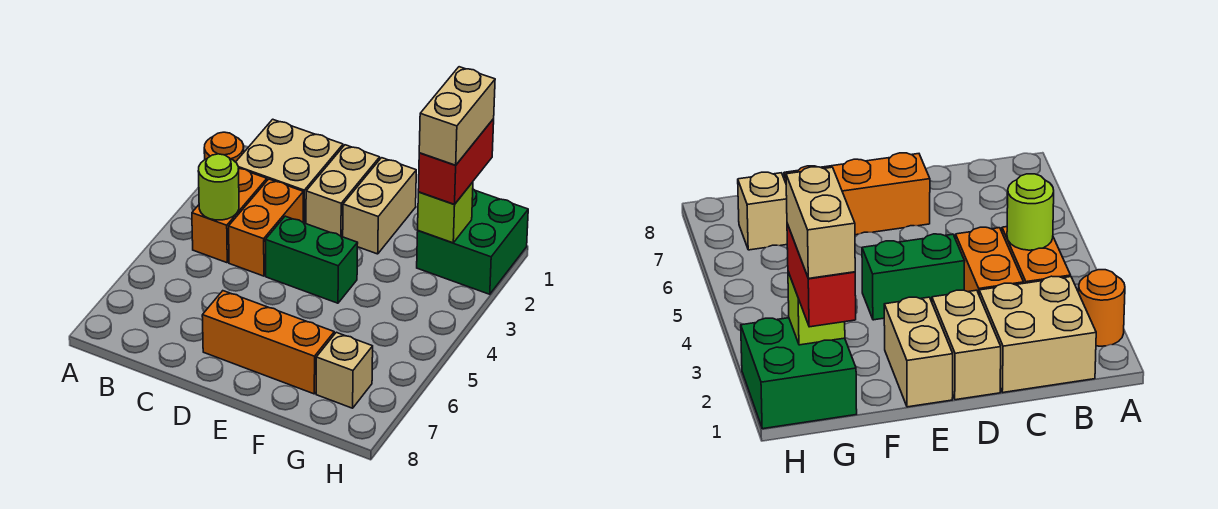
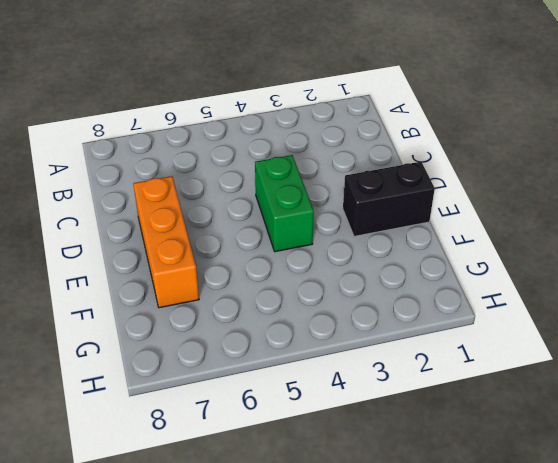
black brick E1:E2 level 1 -> tan brick E1:E2 level 1
none -> orange round brick A2 level 1
none -> tan brick B1:C2 level 1
none -> orange brick B3:B4 level 1

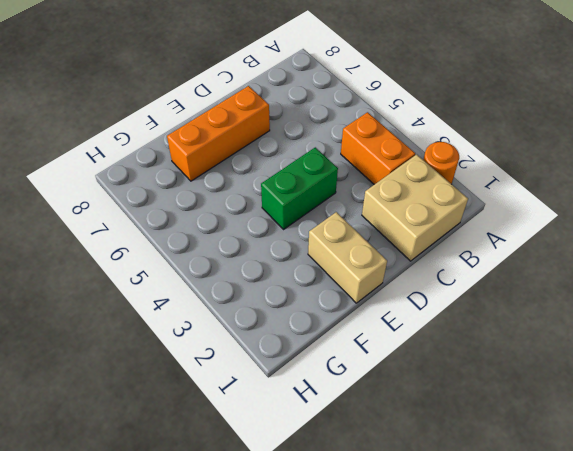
none -> orange brick C3:C4 level 1
none -> tan brick D1:D2 level 1
none -> green brick G1:H2 level 1

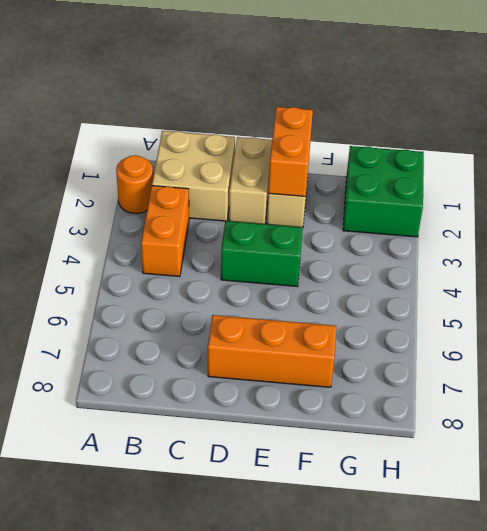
orange brick E1:E2 level 2 -> orange brick C3:C4 level 1
none -> tan brick G7 level 1
none -> lime round brick B4 level 2
none -> lime brick G2 level 2

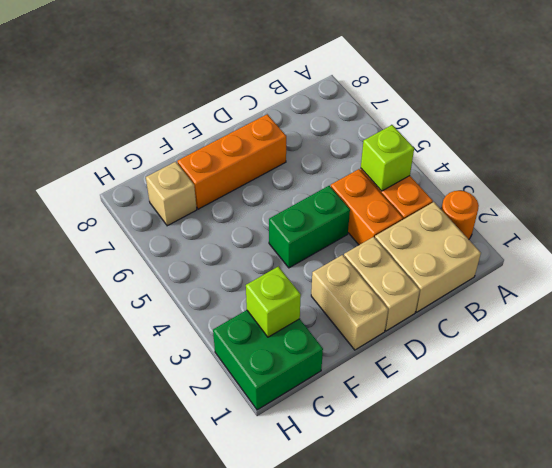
lime brick B4 level 2 -> lime round brick B4 level 2
none -> red brick G1:G2 level 3
none -> tan brick G1:G2 level 4

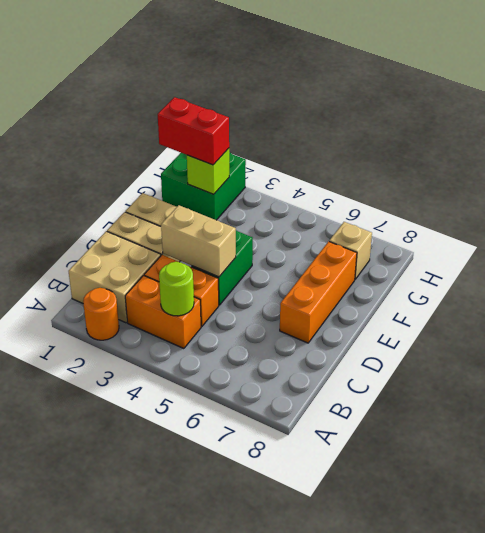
tan brick D3:D4 level 2 -> tan brick G1:G2 level 4

